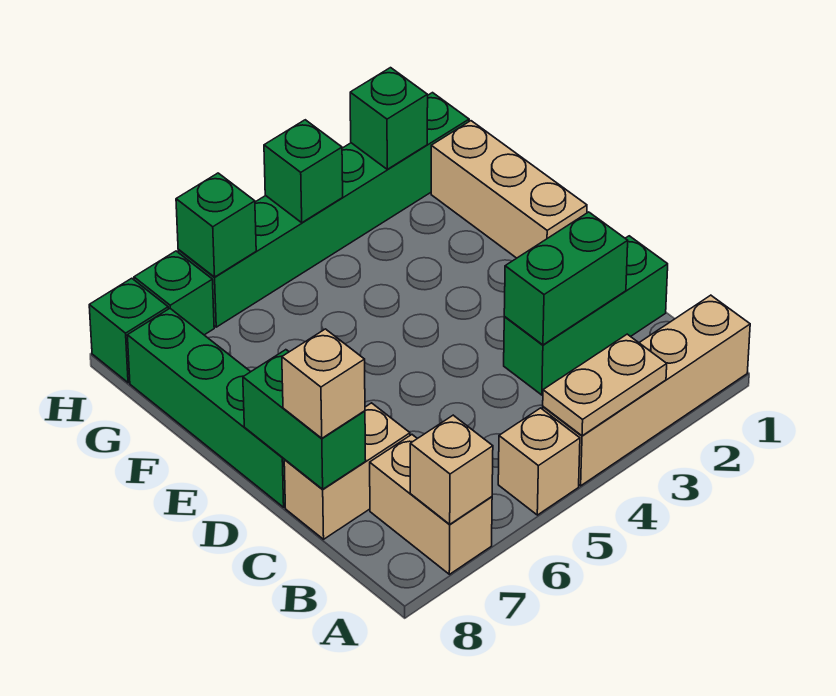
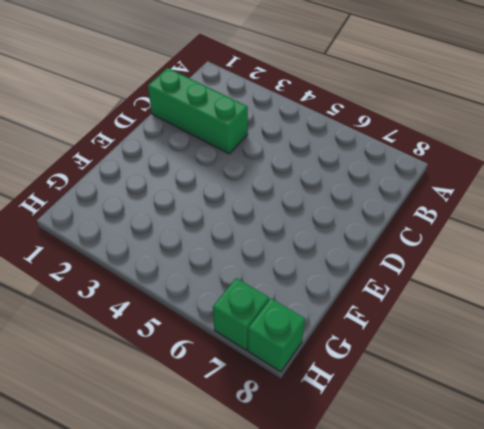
none -> tan brick A1:A4 level 1
none -> tan brick A5 level 1
none -> tan brick A7:B7 level 1

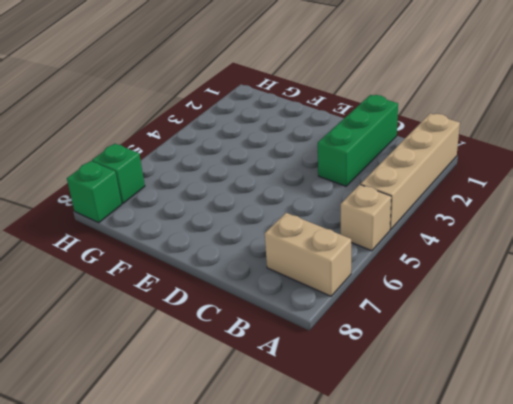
none -> tan brick C7:C8 level 1
none -> green brick D8:G8 level 1
none -> tan brick E1:G1 level 1

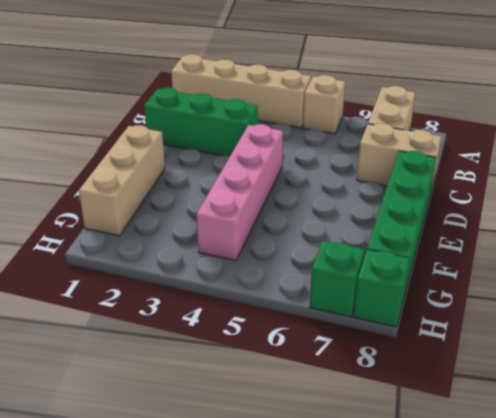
pink brick D4:G4 level 1 -> none
none -> green brick H1:H6 level 1
none -> tan plate A3:A4 level 2
none -> tan brick A7 level 2

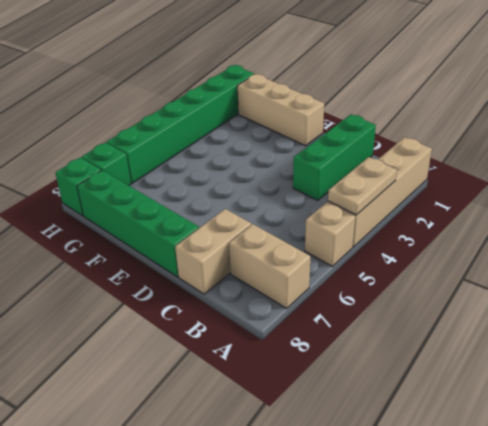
none -> tan brick A7 level 2
none -> green brick C2:C3 level 2
none -> green brick C8:D8 level 2

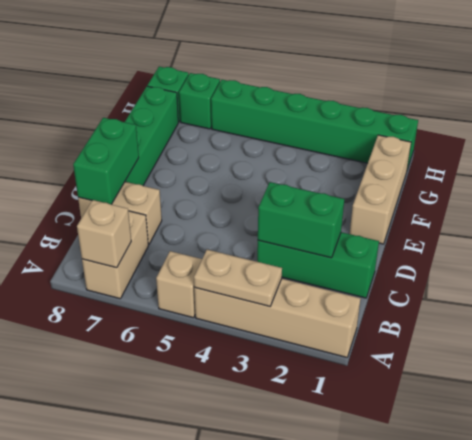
none -> green brick H2 level 2
none -> green brick H4 level 2
none -> green brick H6 level 2

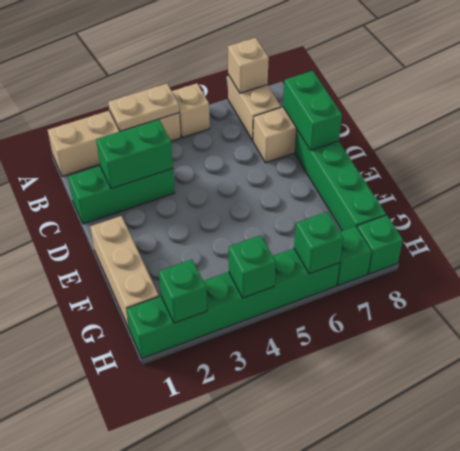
none -> tan brick C8 level 3

